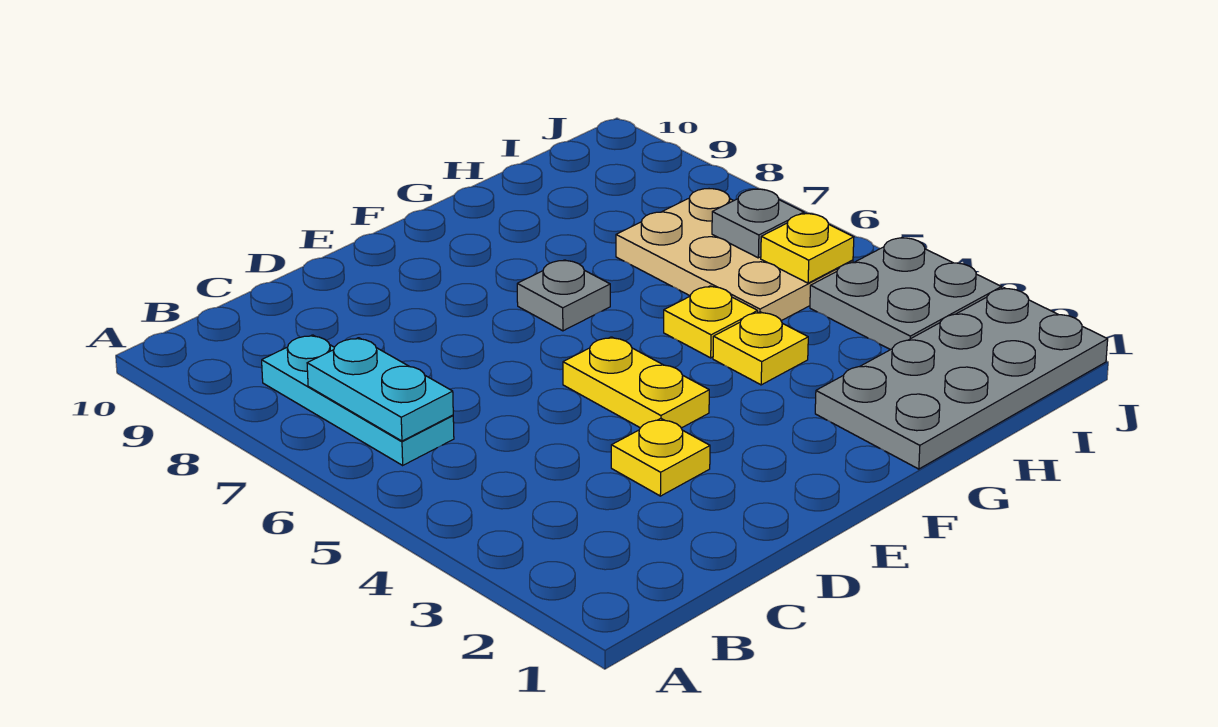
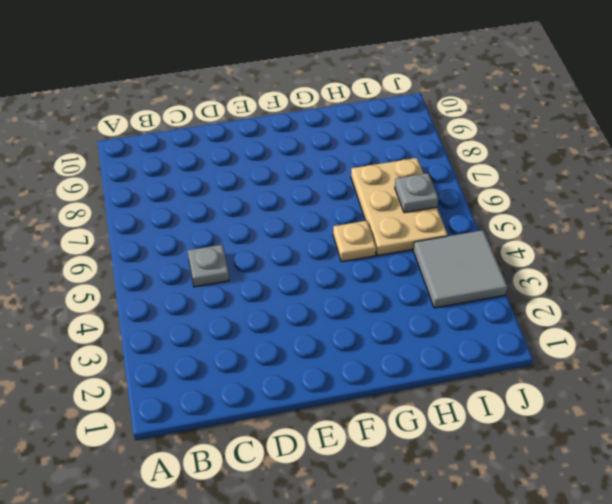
grey plate C5 level 1 -> grey plate F7 level 1
tan plate G5 level 1 -> yellow plate G5 level 1
grey tile I3:J4 level 1 -> grey plate I3:J4 level 1
none -> cyan plate B6:B8 level 1
none -> yellow plate D3 level 1
none -> yellow plate E4:E5 level 1

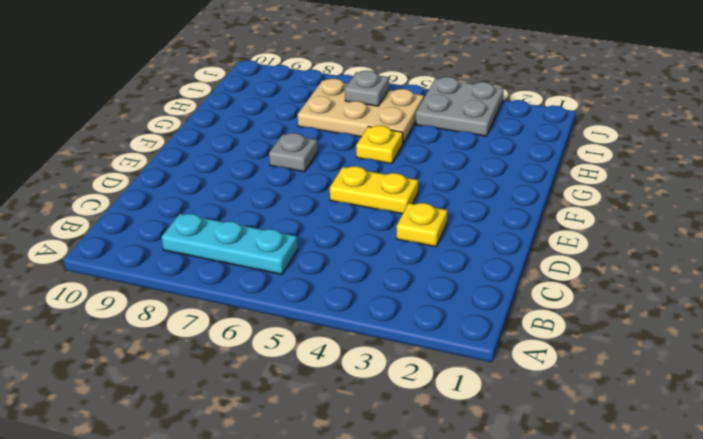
none -> grey plate G1:J2 level 1
none -> yellow plate G4 level 1
none -> cyan plate B6:B7 level 2

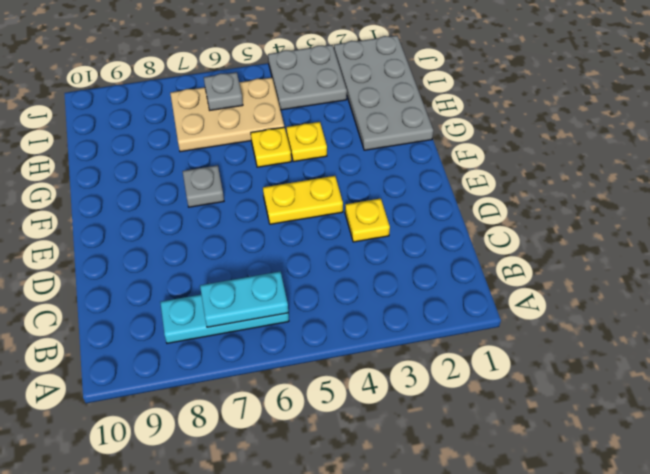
none -> yellow plate I5 level 2

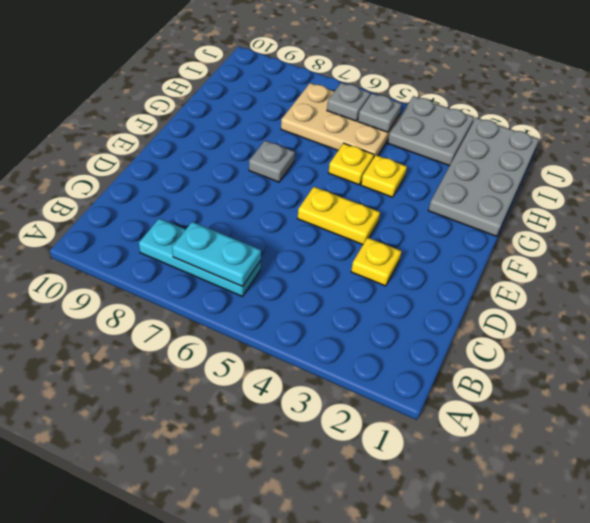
grey plate I5 level 2 -> yellow plate I5 level 2

